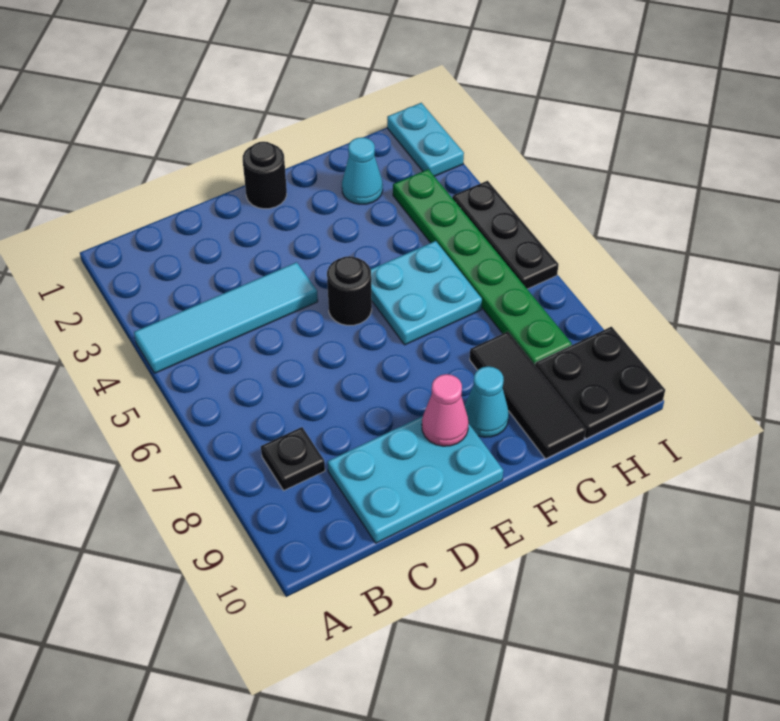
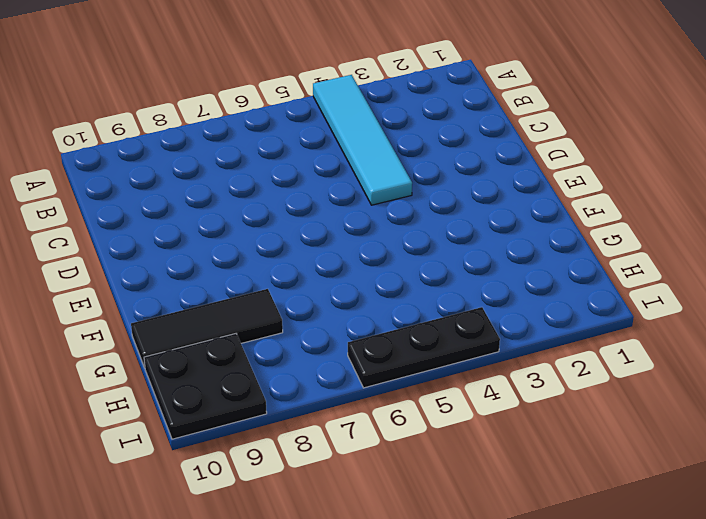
none -> black plate B8 level 1
none -> cyan plate C9:E10 level 1
none -> black round brick E1 level 1

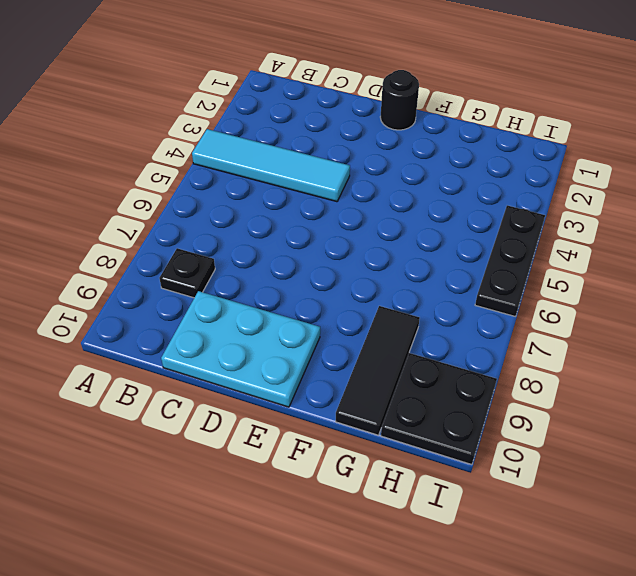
none -> black round brick E5 level 1
none -> cyan plate F5:G6 level 1
none -> cyan cone F9 level 1

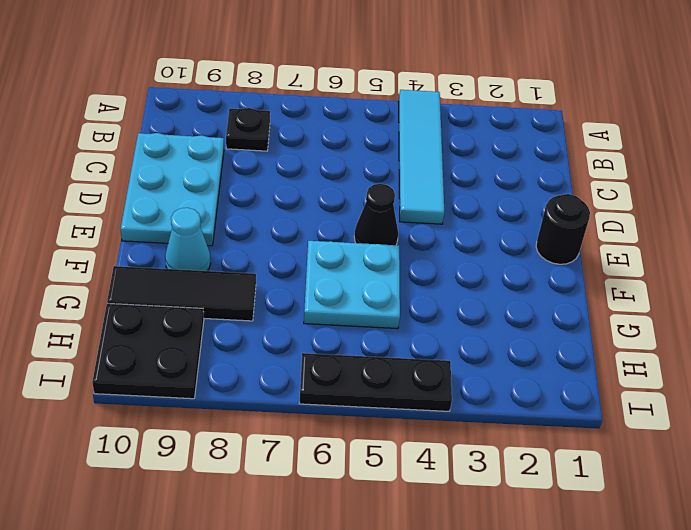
black cone E5 level 1 -> black round brick E5 level 1
none -> cyan cone G2 level 1
none -> green plate H3:H8 level 1
none -> cyan plate I1:I2 level 1

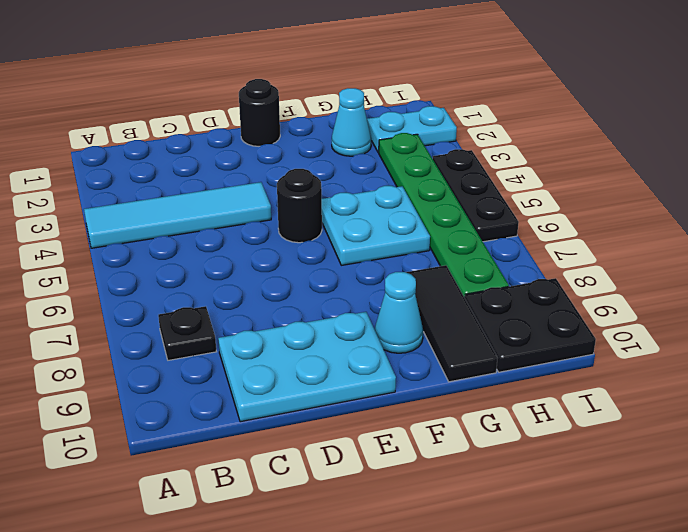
cyan plate H2:I2 level 1 -> cyan plate I1:I2 level 1
none -> pink cone E9 level 2

